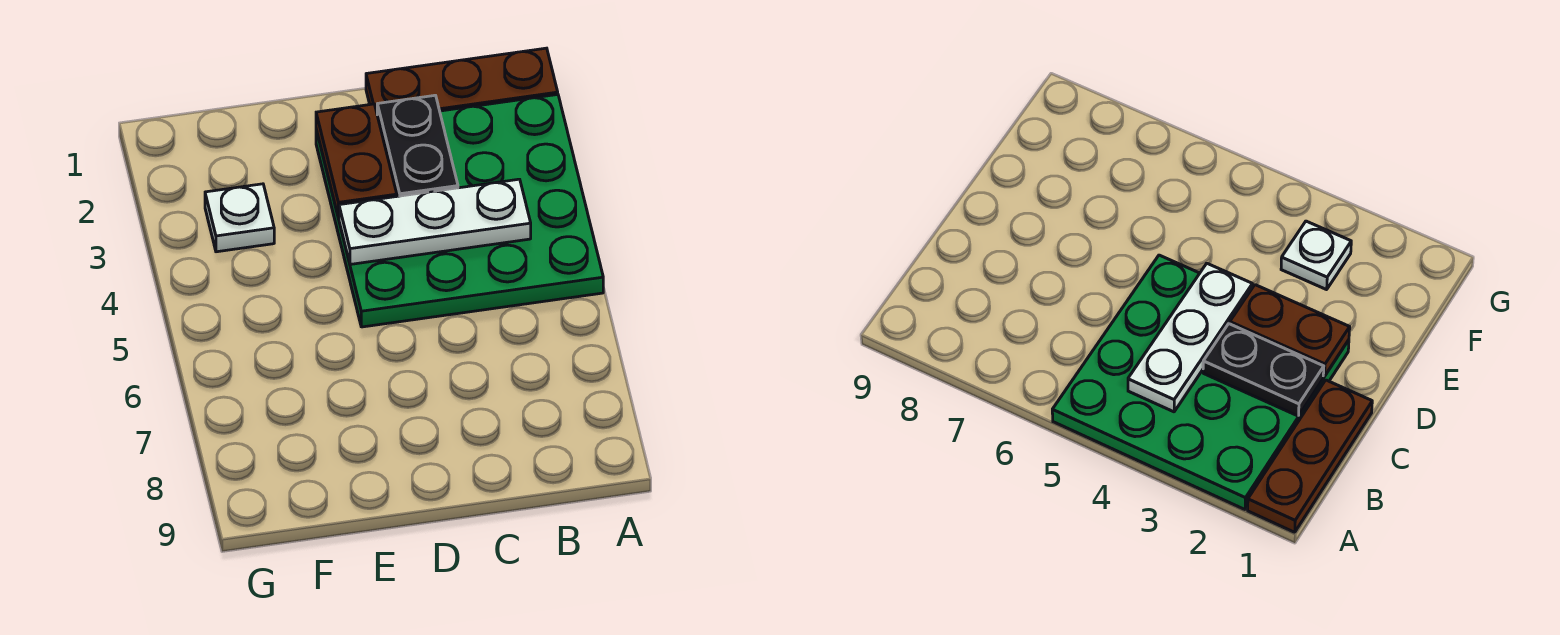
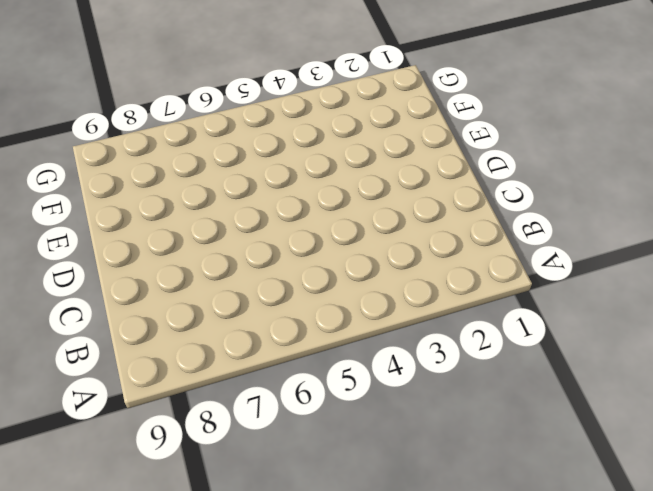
none -> brown plate A1:C1 level 1
none -> green plate A2:D5 level 1

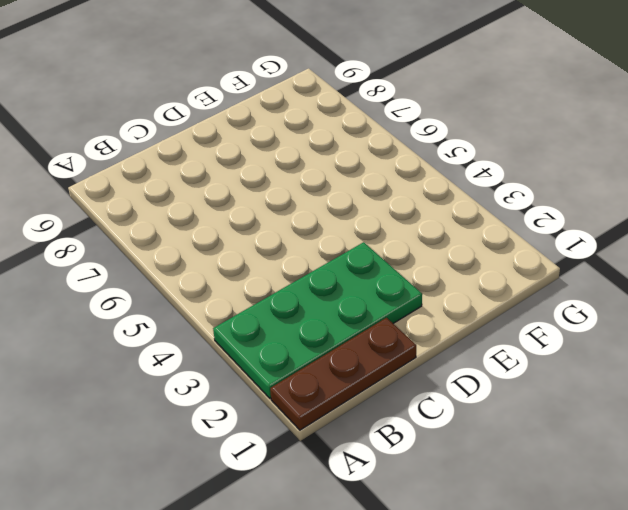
green plate A2:D3 level 1 -> green plate A2:D5 level 1
none -> white plate F3 level 1
none -> white plate B4:D4 level 2

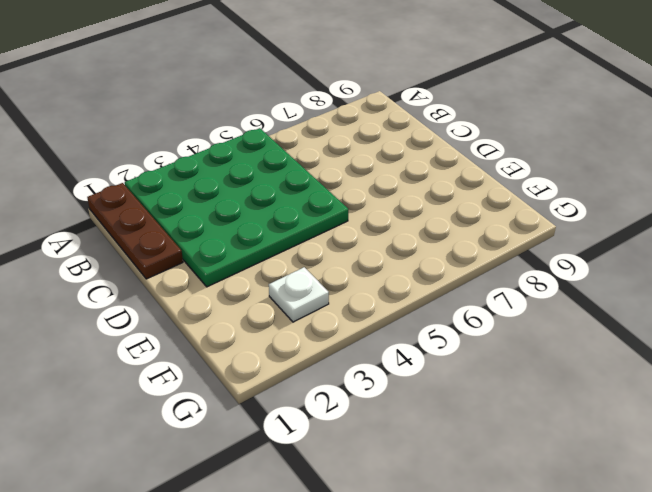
none -> white plate B4:D4 level 2
none -> black plate C2:C3 level 2

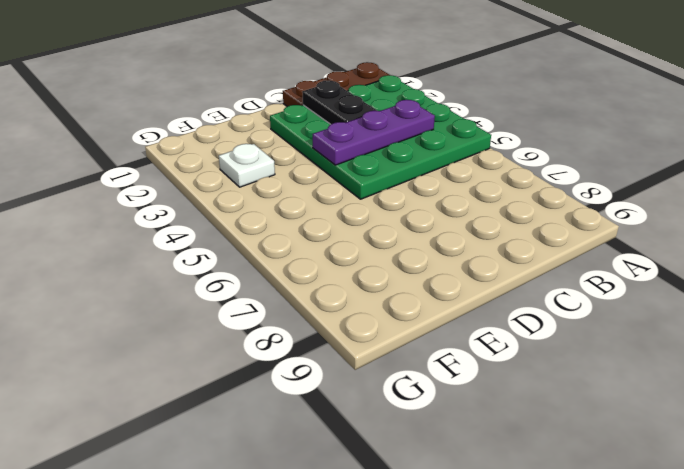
purple plate B4:D4 level 2 -> white plate B4:D4 level 2
none -> brown plate D2:D3 level 2

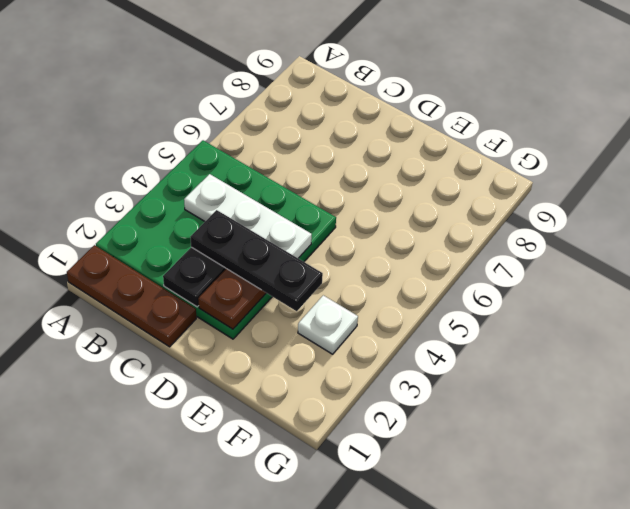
black plate C3:E3 level 3 -> none

